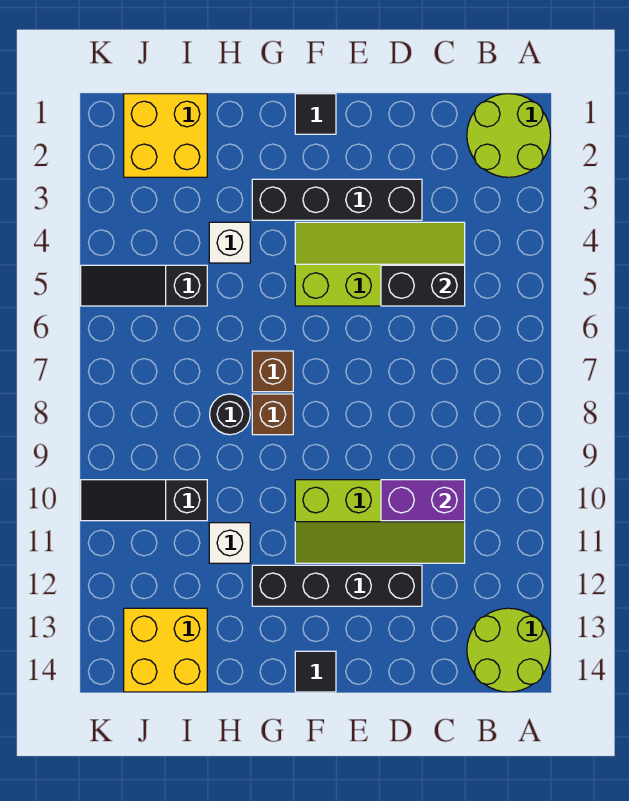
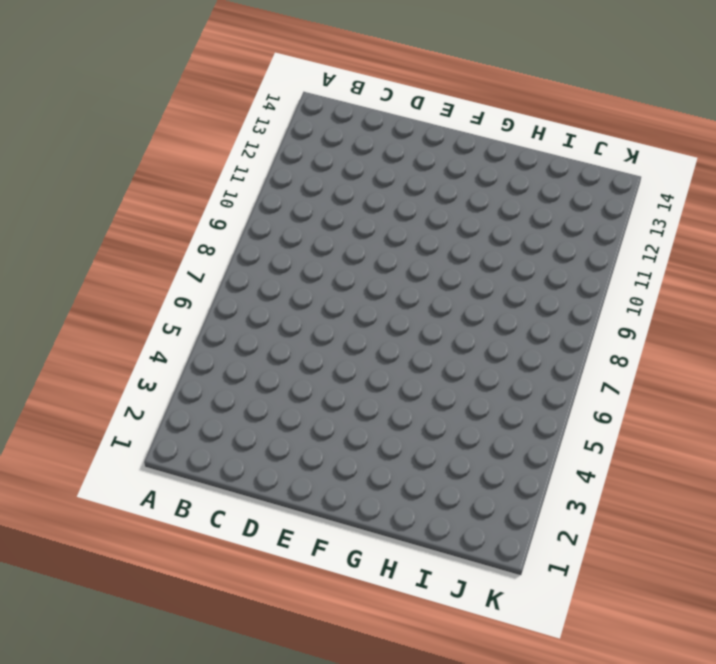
none -> lime round brick A1:B2 level 1
none -> lime round brick A13:B14 level 1
none -> lime slope C4:F5 level 1 top 5

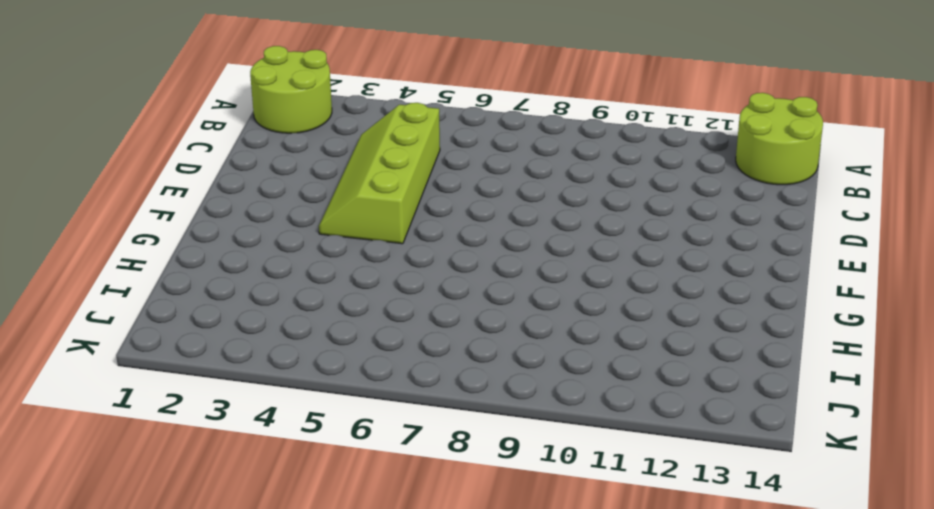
none -> lime slope C10:F11 level 1 top 10
none -> black brick D3:G3 level 1
none -> black brick D12:G12 level 1

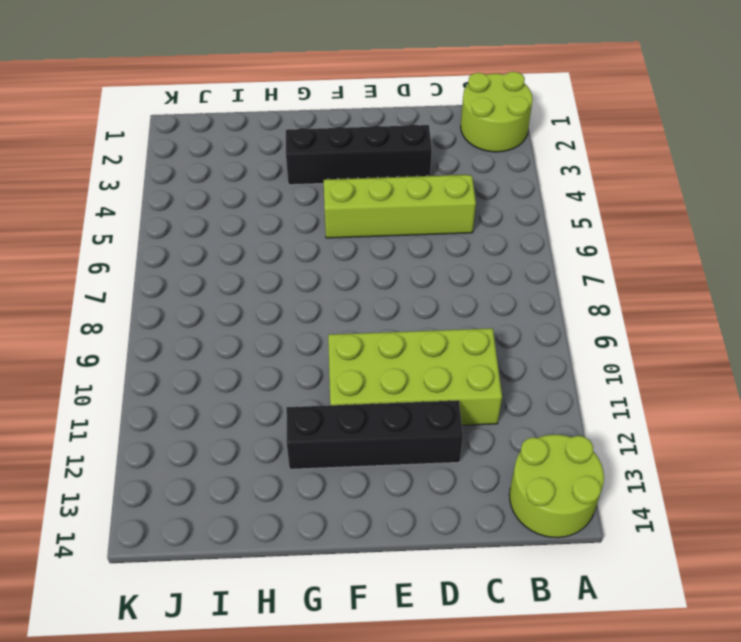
lime brick C10:F11 level 1 -> lime slope C10:F11 level 1 top 10
none -> black tile F1 level 1
none -> black tile F14 level 1
none -> brown brick G7 level 1

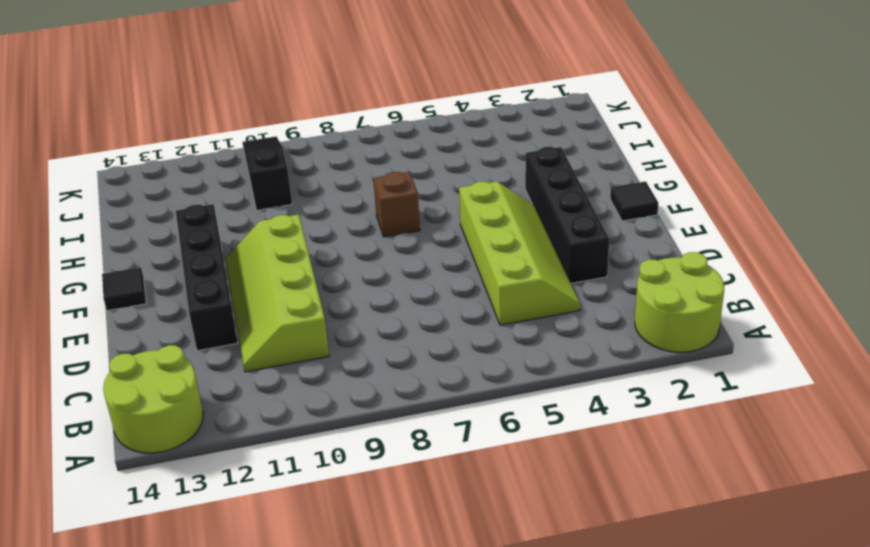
none -> brown brick G8 level 1
none -> white brick H4 level 1
none -> black round brick H8 level 1

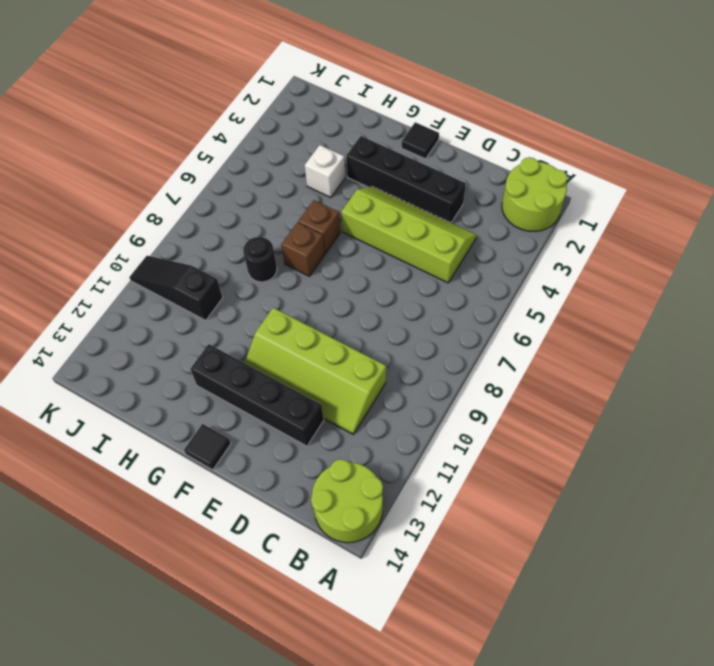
brown brick G6 level 1 -> brown brick G8 level 1
none -> white brick H11 level 1
none -> yellow brick I1:J2 level 1
none -> black slope I5:K5 level 1 top I

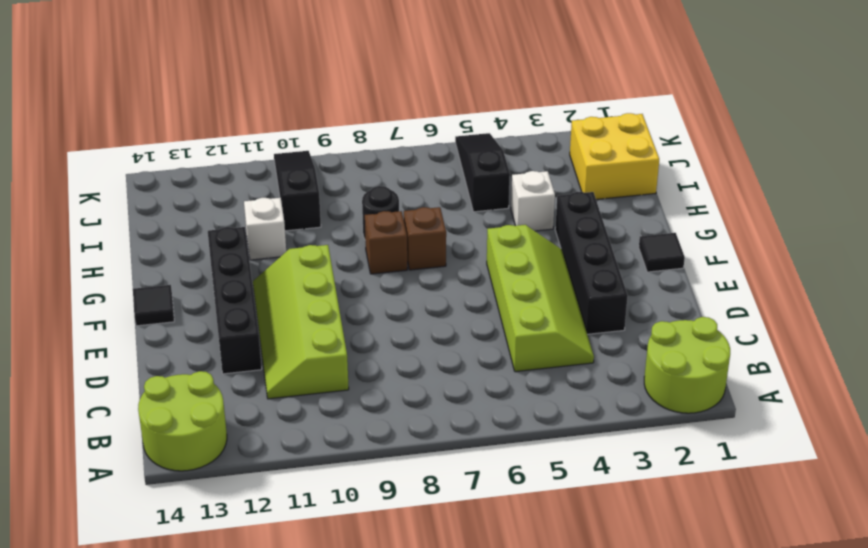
none -> yellow brick I13:J14 level 1
none -> black brick C5:D5 level 2
none -> purple brick C10:D10 level 2

